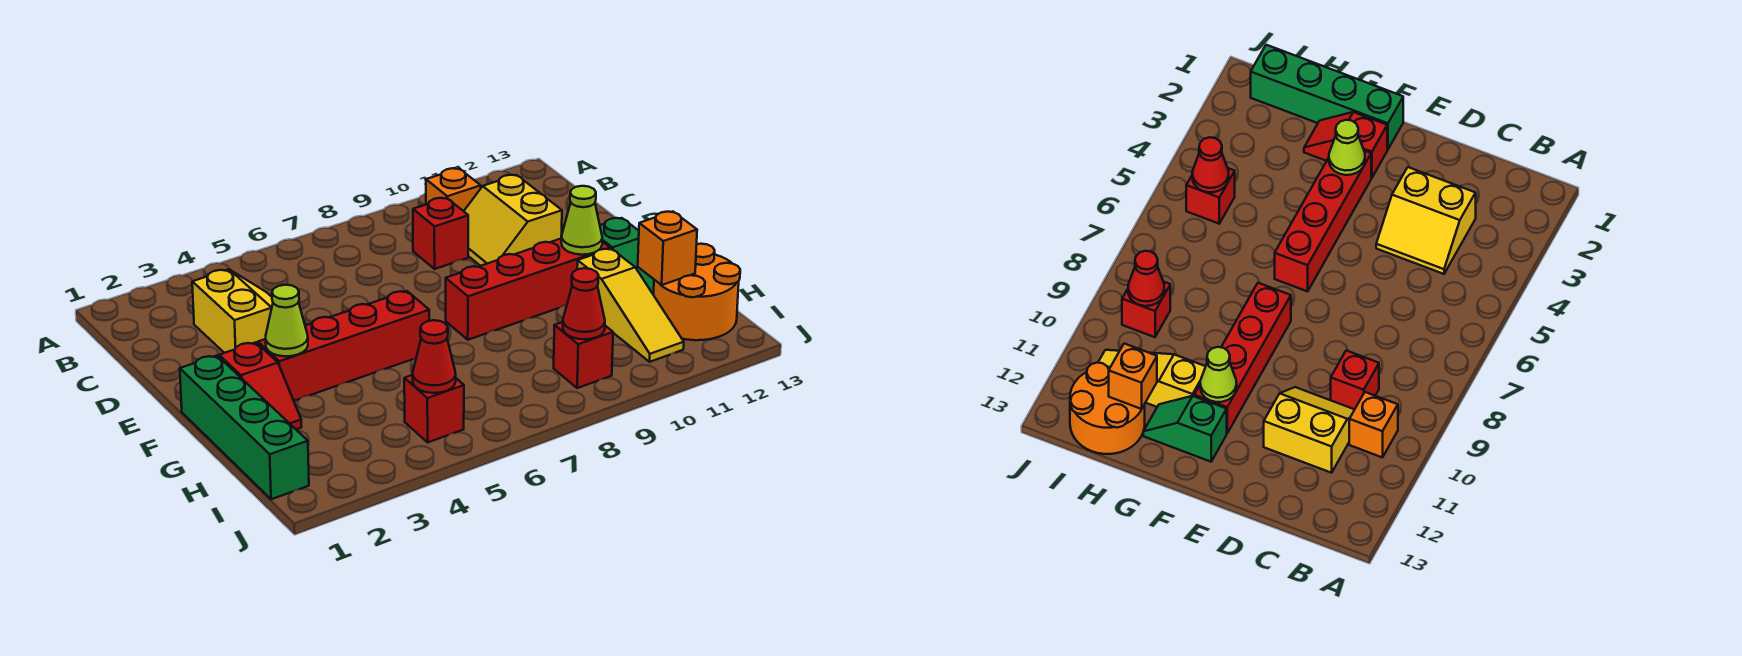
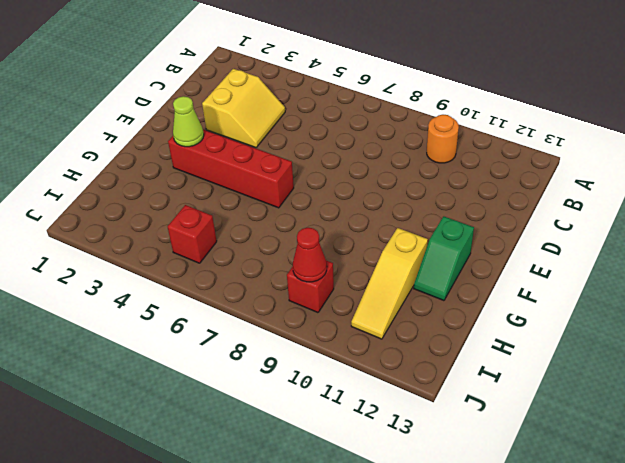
orange round brick B10 level 1 -> orange brick B10 level 1
none -> red brick C9 level 1
none -> yellow slope C10:D11 level 1 top 11
none -> green brick F1:I1 level 1

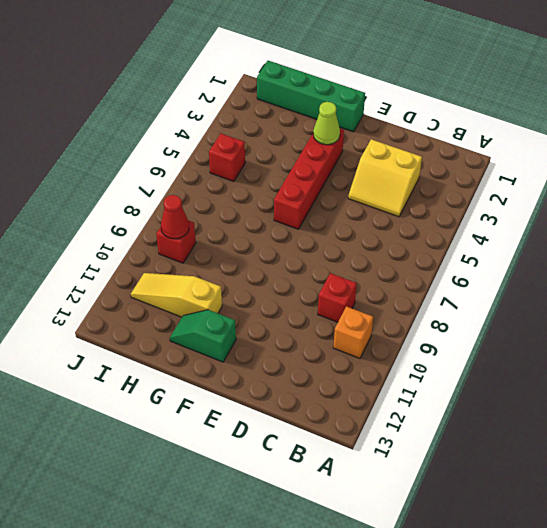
none -> yellow slope C10:D11 level 1 top 11
none -> red slope F2:G2 level 1 top F
none -> red brick F8:F11 level 1

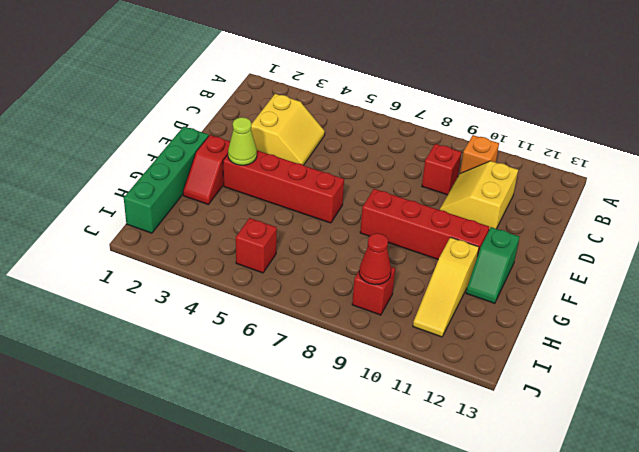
none -> orange round brick H12:I13 level 1
none -> lime cone F11 level 2
none -> orange brick H12 level 2

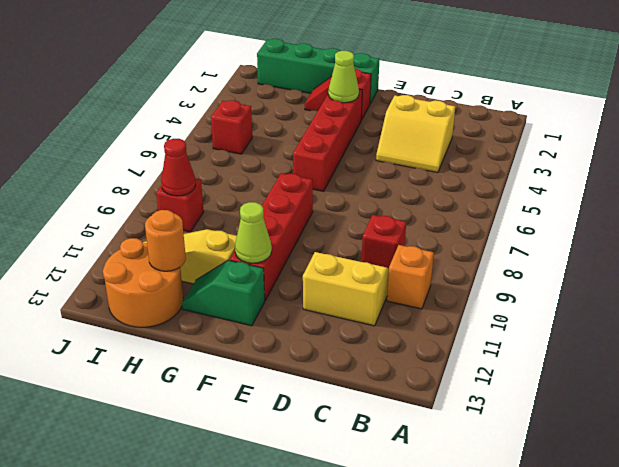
orange round brick H12 level 2 -> orange brick H12 level 2
none -> red cone I5 level 2

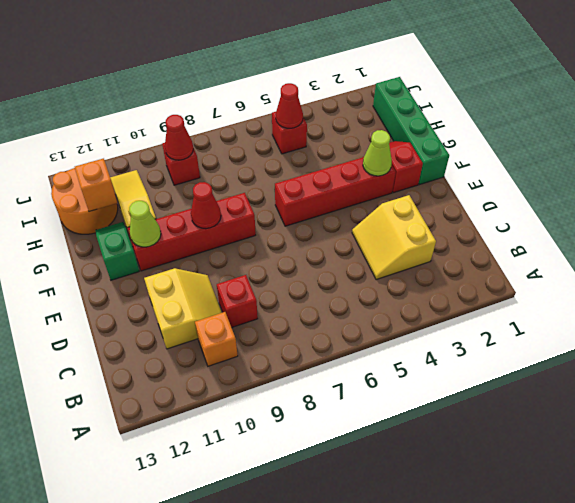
red cone F9 level 2 -> none

